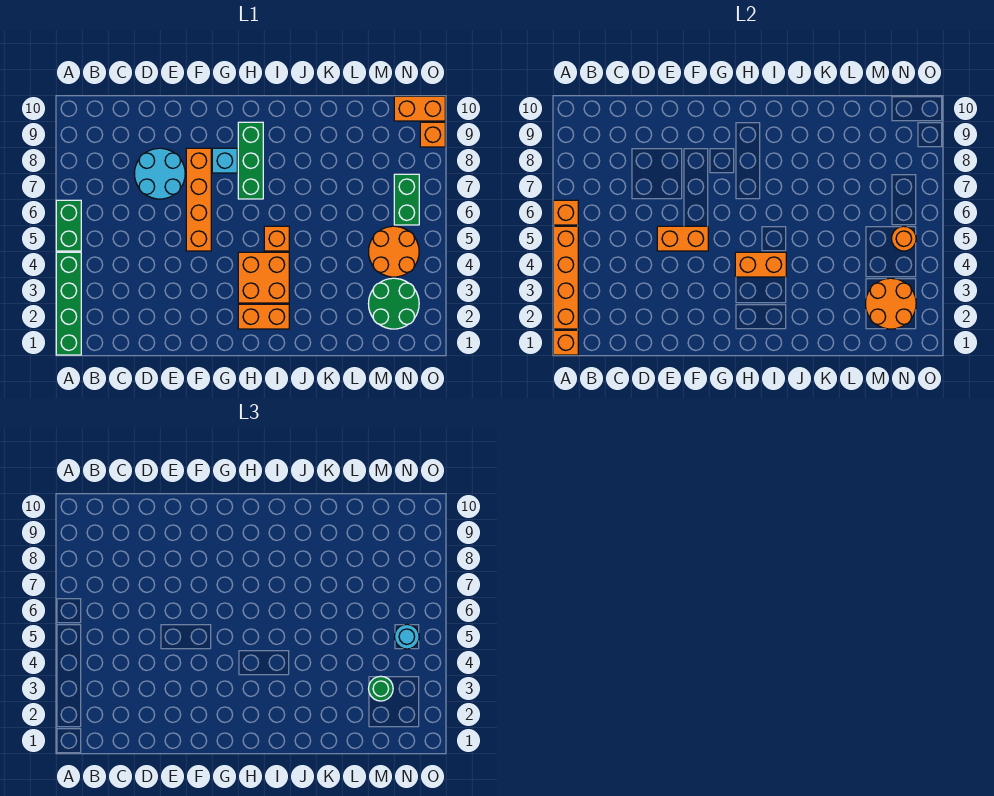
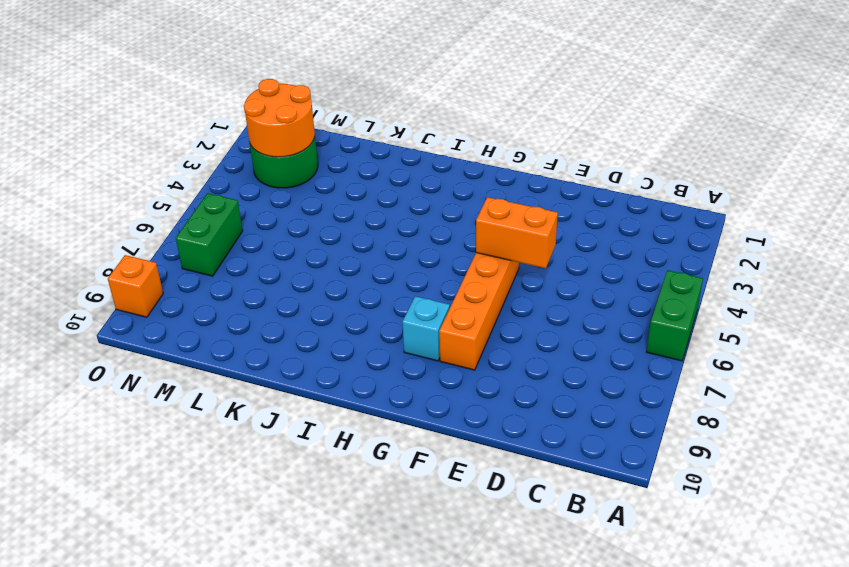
none -> green brick A1:A4 level 1
none -> cyan round brick D7:E8 level 1
none -> orange brick H2:I2 level 1

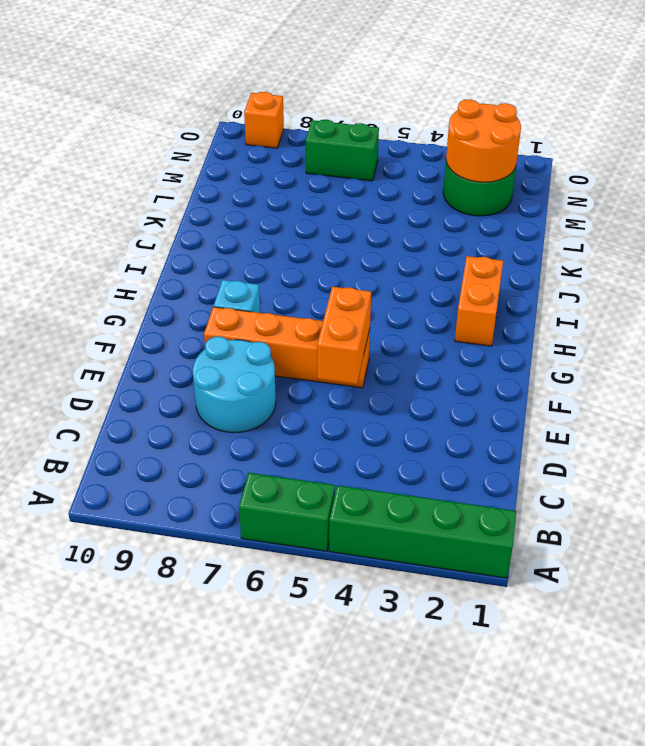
none -> orange brick H3:I4 level 1
none -> green brick H7:H9 level 1
none -> orange brick I5 level 1

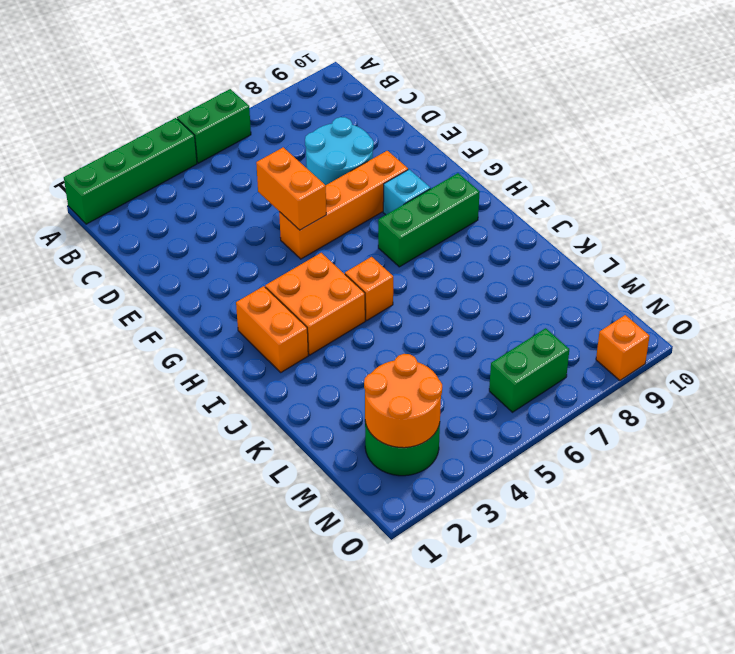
none -> orange round brick M4:N5 level 1
none -> orange brick N10:O10 level 1
none -> orange brick A1 level 2

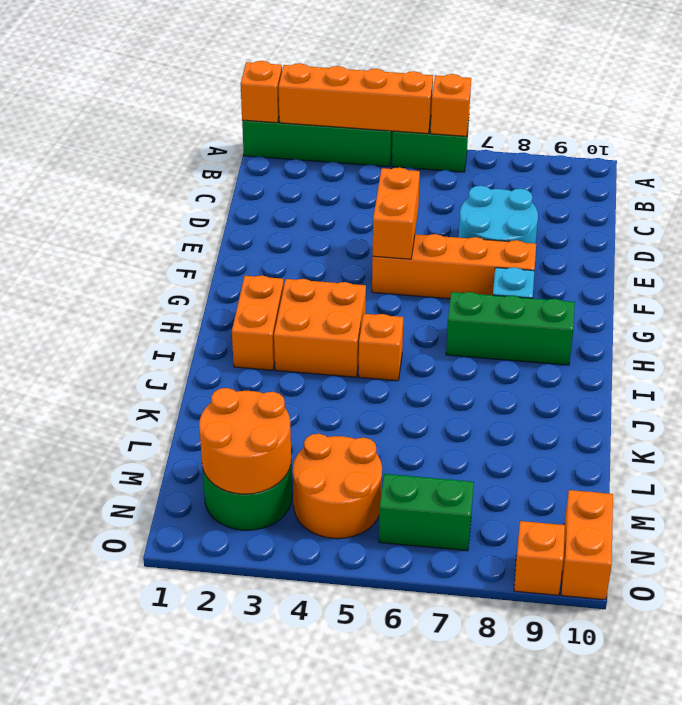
none -> orange brick H4:I4 level 2
none -> orange round brick N5 level 2
none -> green round brick M3 level 3

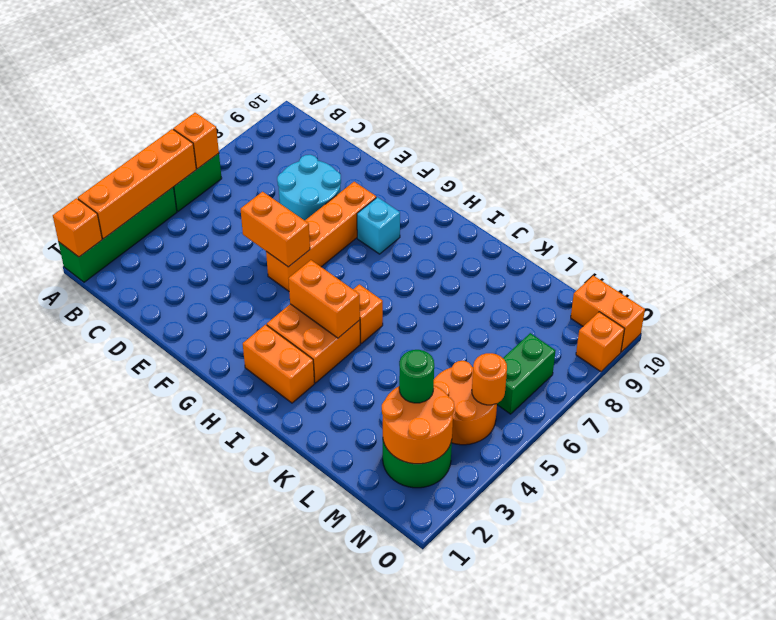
none -> green brick H7:H9 level 1
none -> cyan round brick N5 level 3

